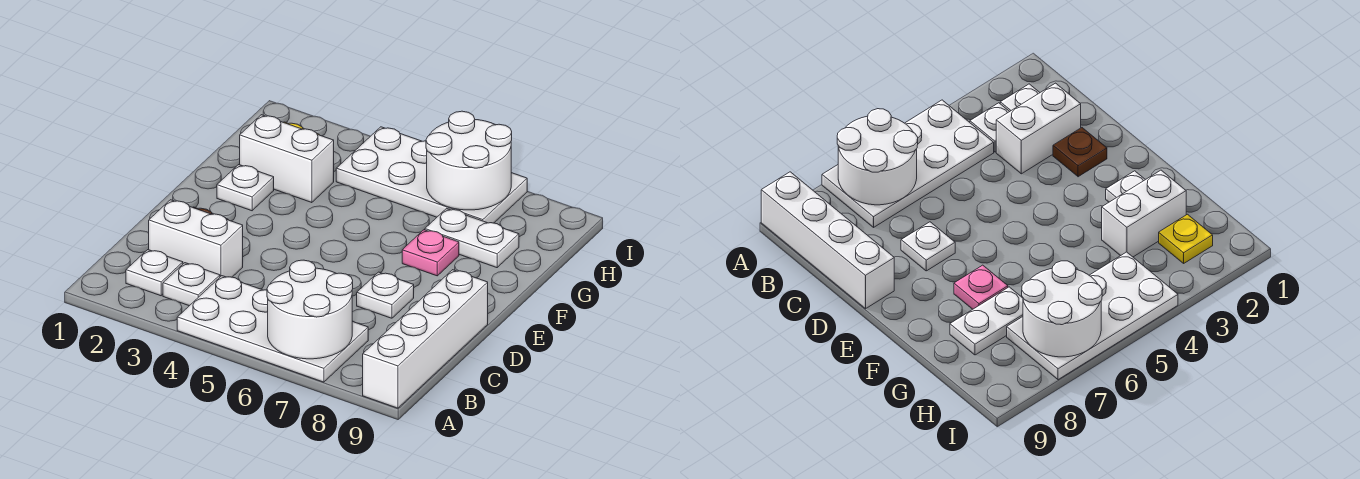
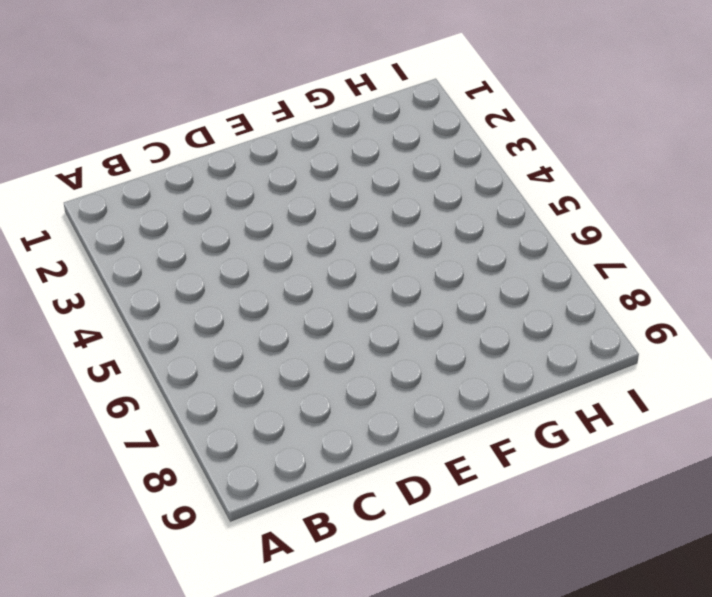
none -> white plate A4:B7 level 1
none -> white brick A9:D9 level 1
none -> white plate B2 level 1

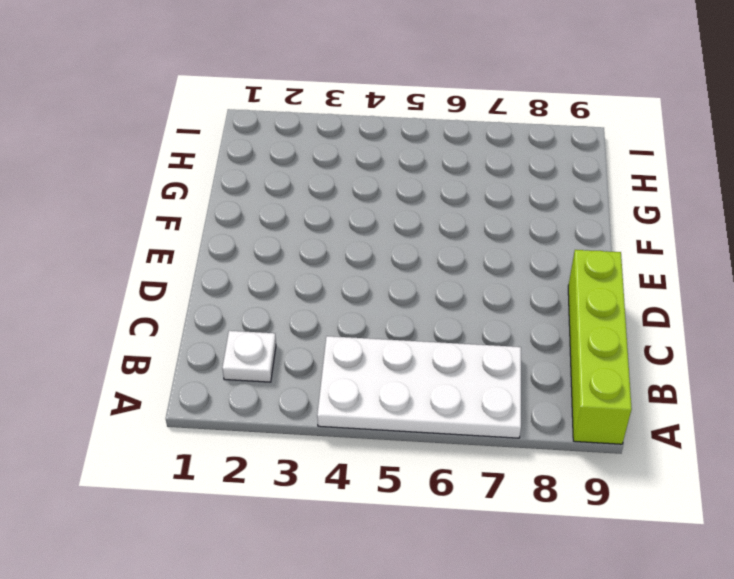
lime brick A9:D9 level 1 -> white brick A9:D9 level 1
none -> white plate B3 level 1
none -> white brick C2:C3 level 1
none -> brown plate D2 level 1

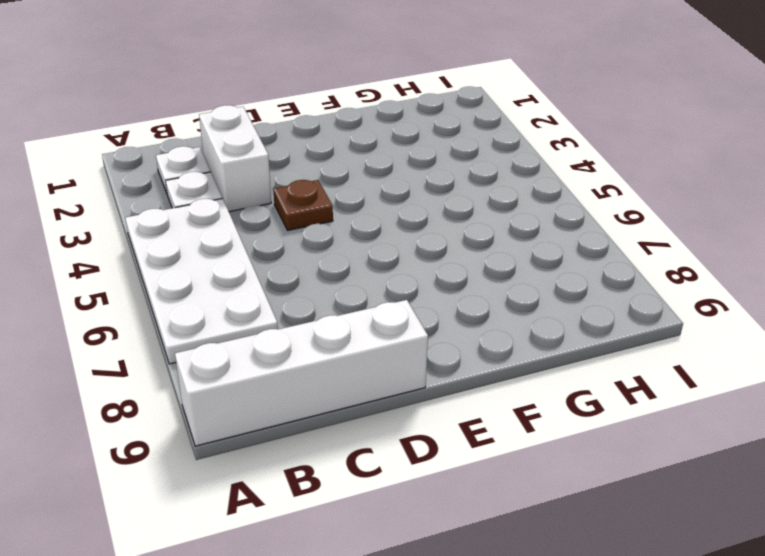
brown plate D4 level 1 -> brown plate D2 level 1
none -> white plate D7 level 1
none -> white plate F2 level 1
none -> pink plate F7 level 1

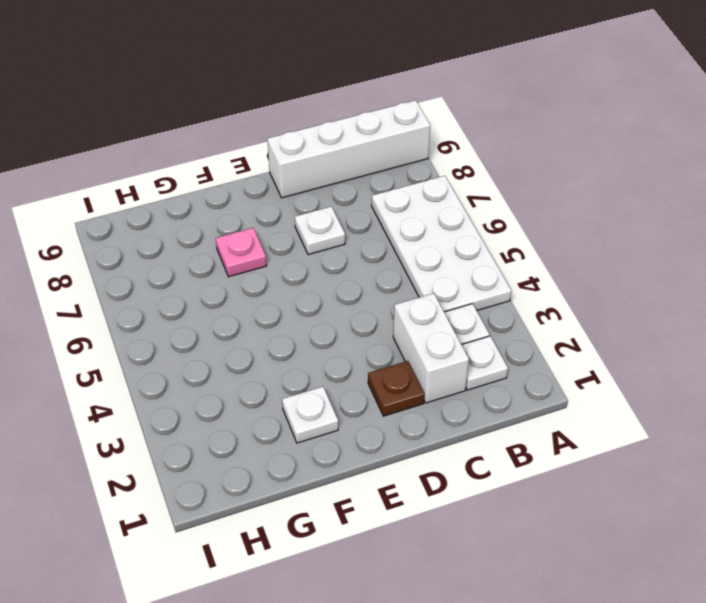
none -> white brick G2:G3 level 1
none -> white plate G7:G8 level 1
none -> yellow plate H2 level 1

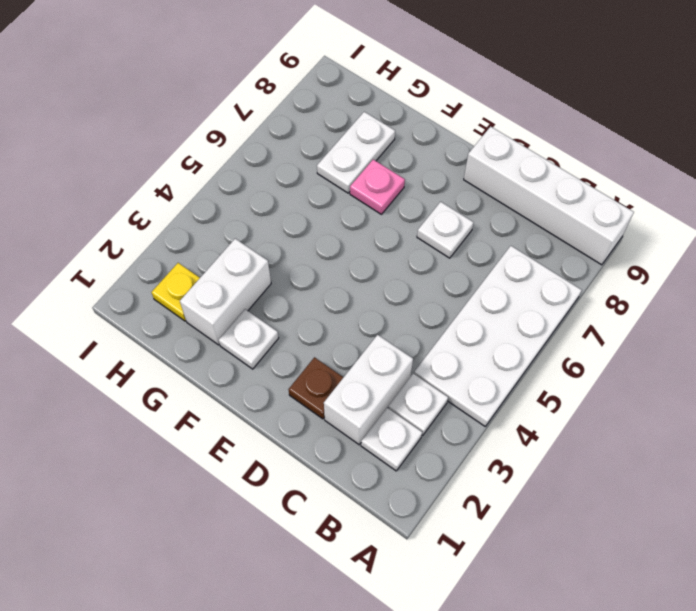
none -> white plate H4:I7 level 1
none -> white round brick A6:B7 level 2
none -> white round brick H6:I7 level 2

